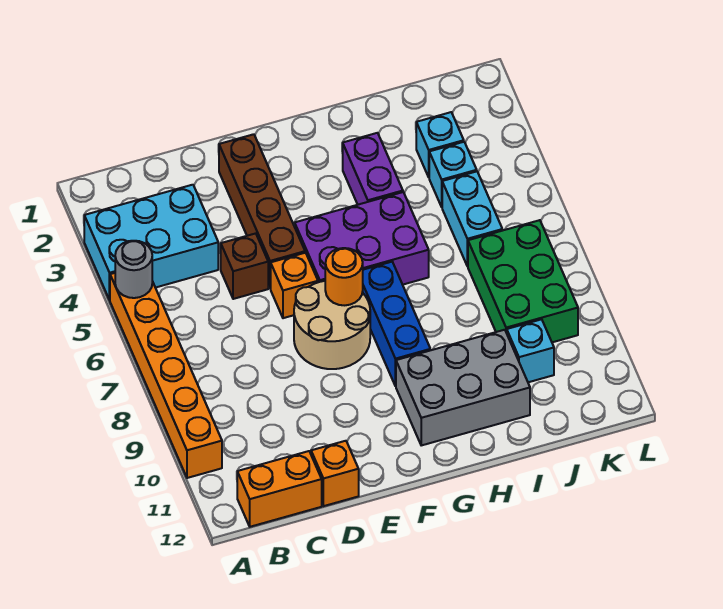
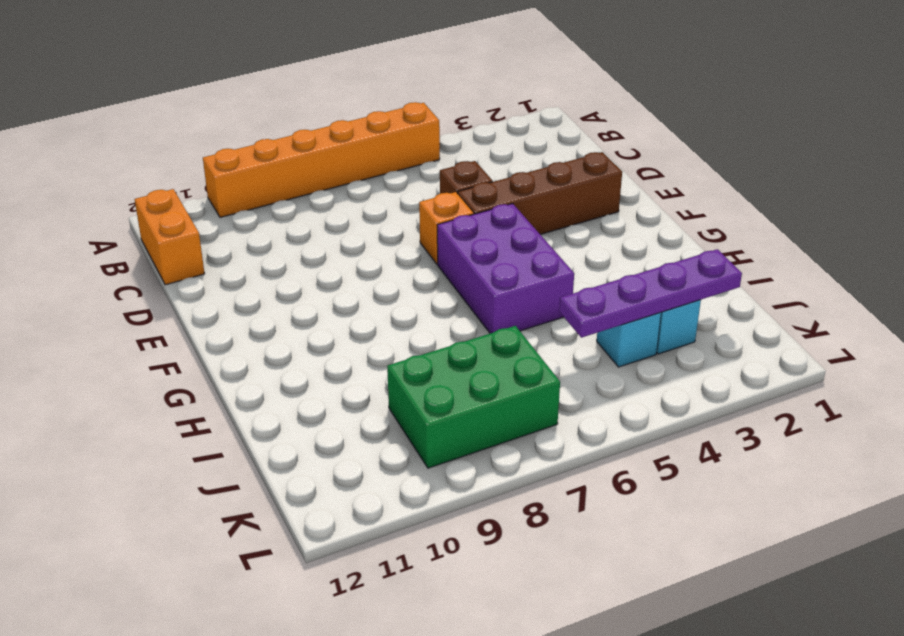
purple plate J2:J5 level 2 -> none
none -> cyan brick A3:C4 level 1
none -> orange brick D12 level 1
none -> tan round brick E7:F8 level 1

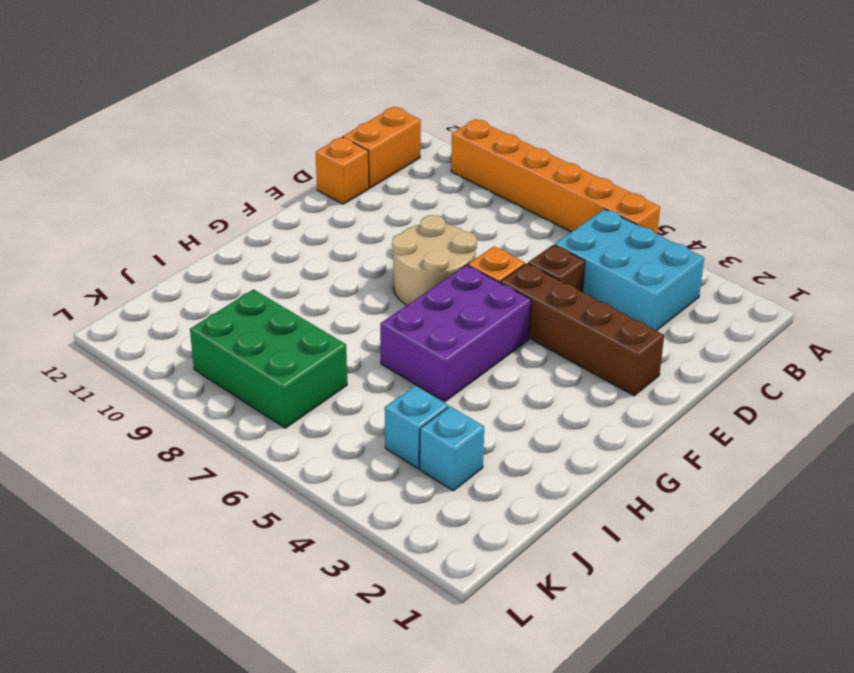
cyan brick B3:C5 level 1 -> cyan brick A3:C4 level 1
none -> blue brick G7:G9 level 1
none -> grey brick G10:I11 level 1
none -> purple brick H3:H4 level 1

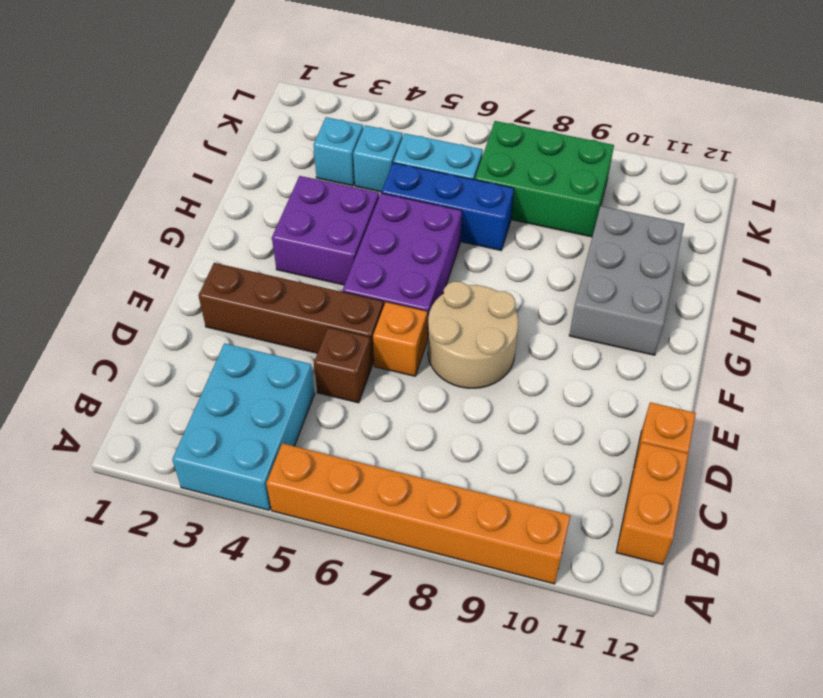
purple brick G3:H4 level 1 -> purple brick H3:H4 level 1
blue brick I5:I7 level 1 -> blue brick G7:G9 level 1
none -> cyan brick J10 level 1
none -> grey round brick A5 level 2
none -> orange round brick F7 level 2

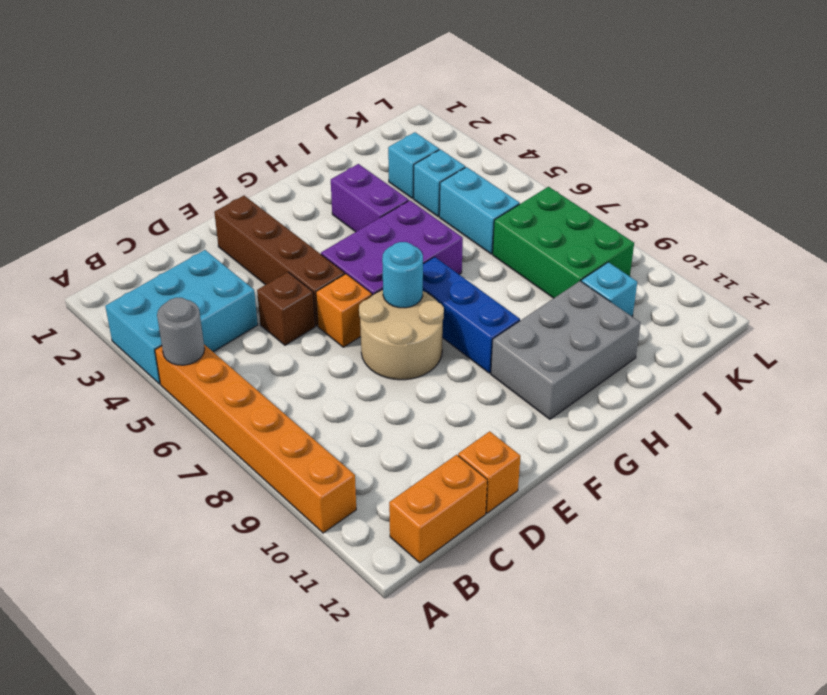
cyan round brick F7 level 2 -> orange round brick F7 level 2

